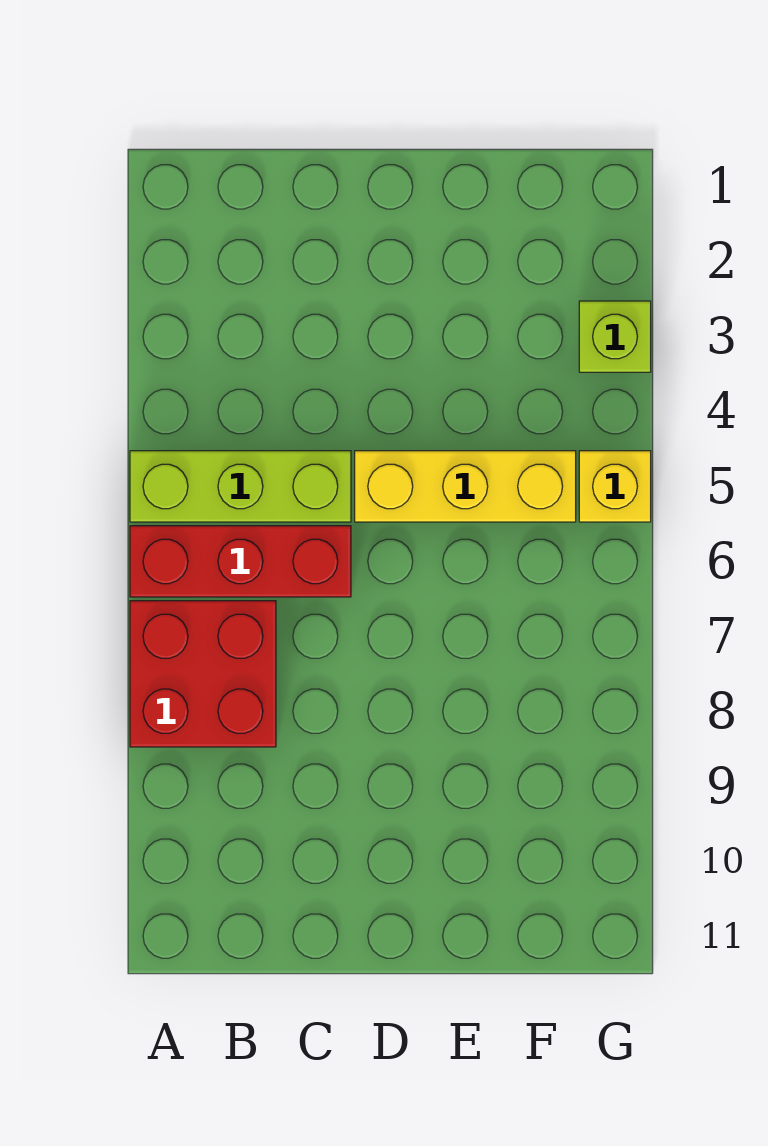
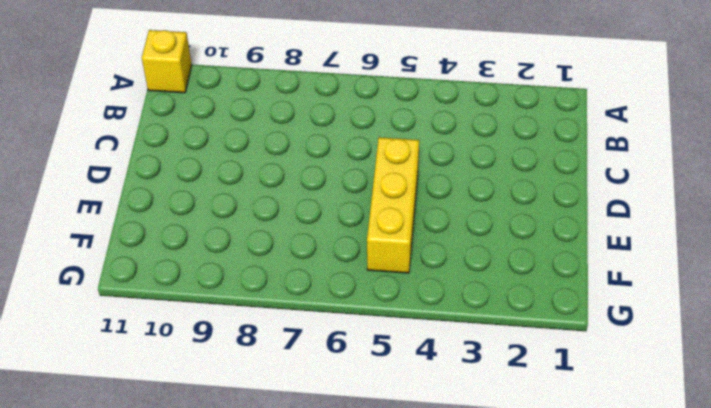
yellow brick A11 level 1 -> yellow brick G5 level 1
none -> lime brick A5:C5 level 1
none -> red brick A6:C6 level 1

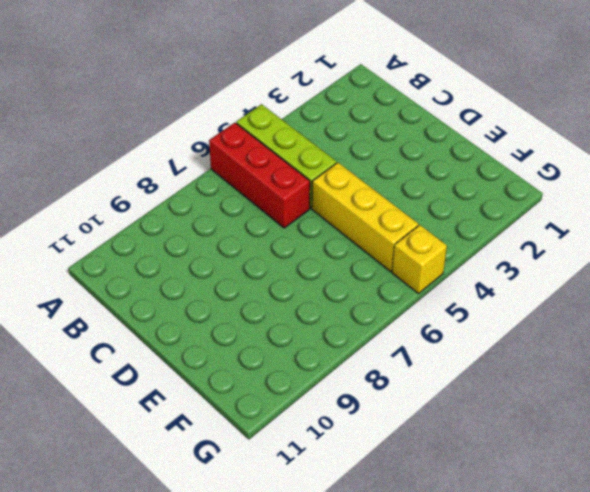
none -> red brick A7:B8 level 1
none -> lime brick G3 level 1

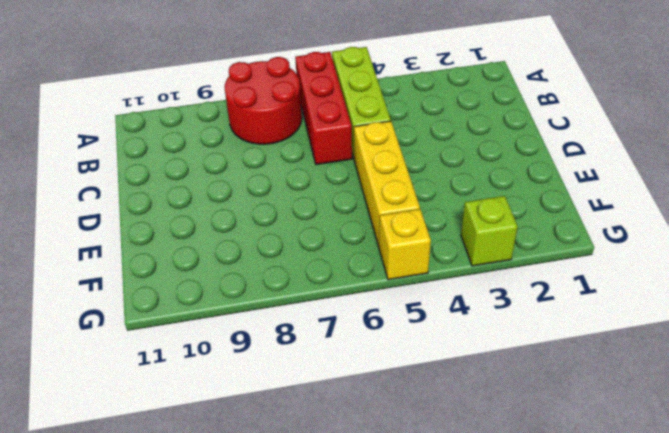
red round brick A7:B8 level 1 -> red brick A7:B8 level 1

